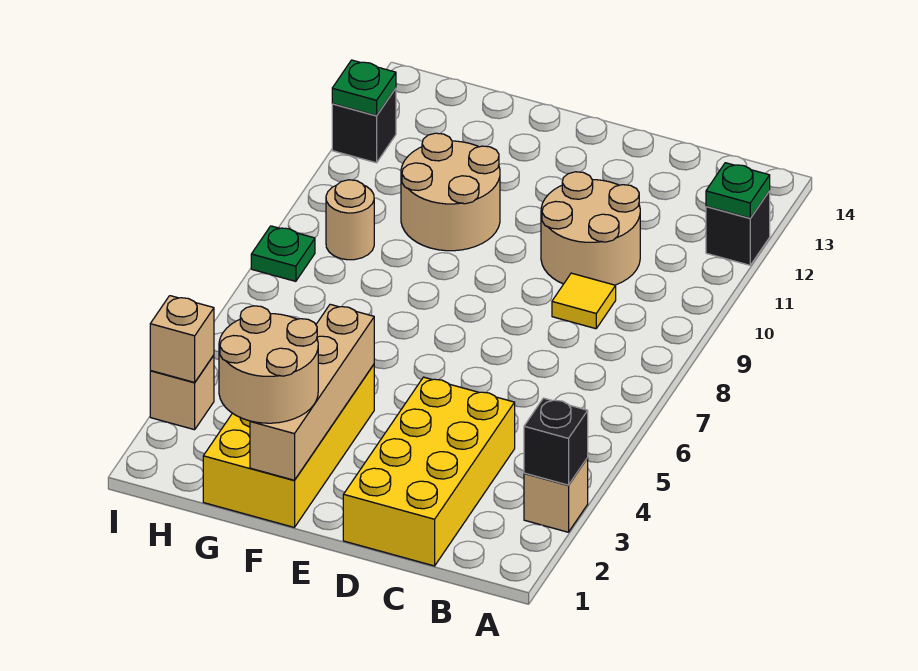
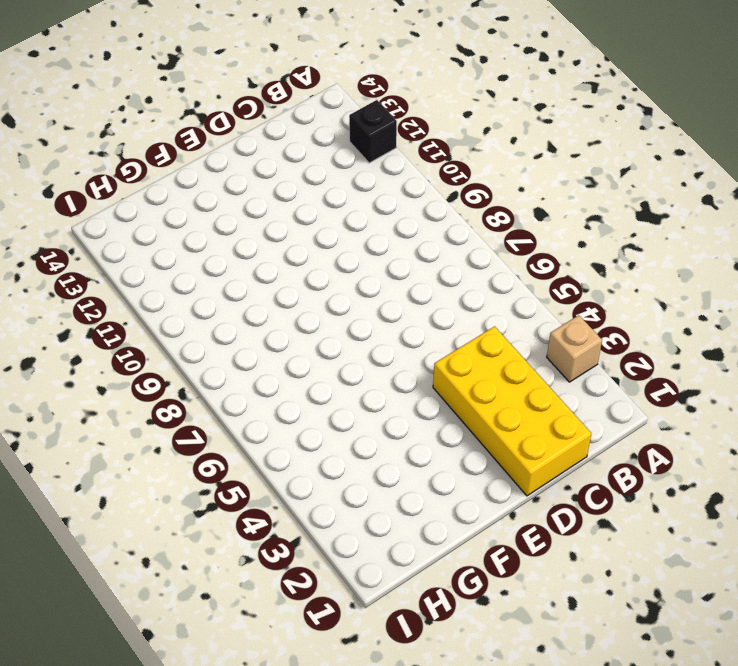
none -> yellow tile C9 level 1
none -> tan round brick C10:D11 level 1
none -> yellow brick F1:G4 level 1

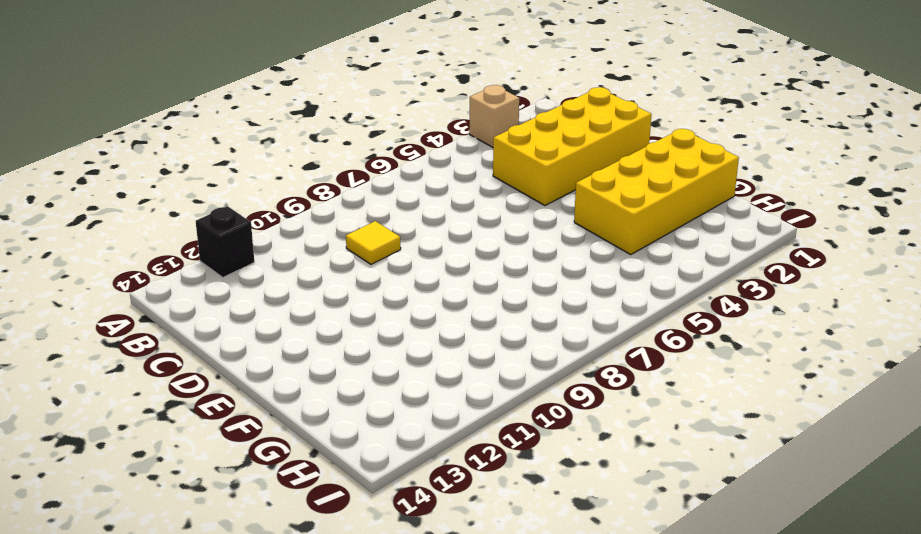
none -> tan round brick C10:D11 level 1
none -> tan round brick F10:G11 level 1
none -> tan round brick H9 level 1

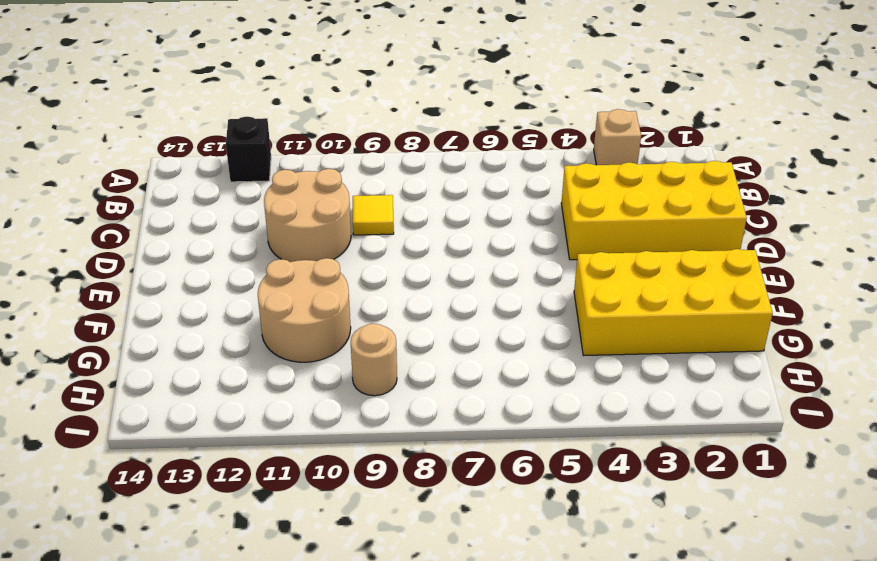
none -> tan brick I3 level 1
none -> green plate I8 level 1
none -> black brick I12 level 1

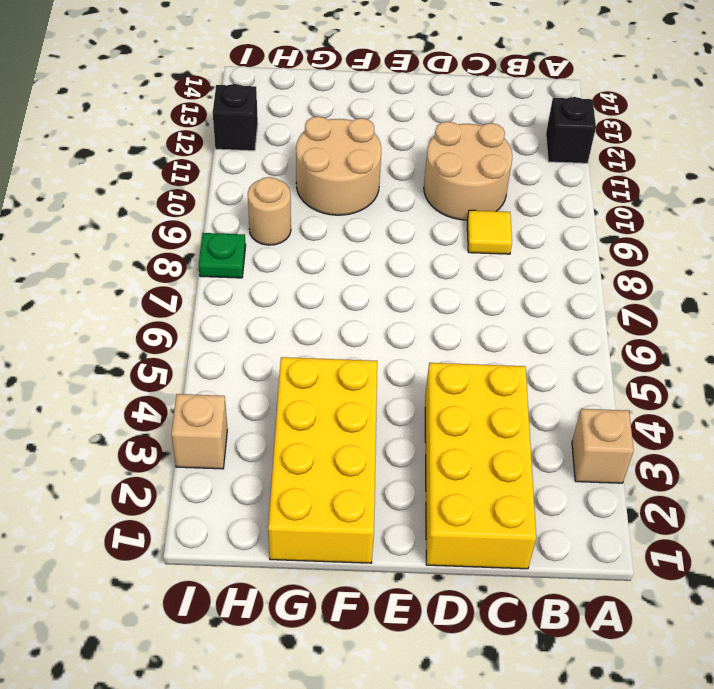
none -> black brick A3 level 2
none -> green plate A12 level 2
none -> tan brick F1:F4 level 2

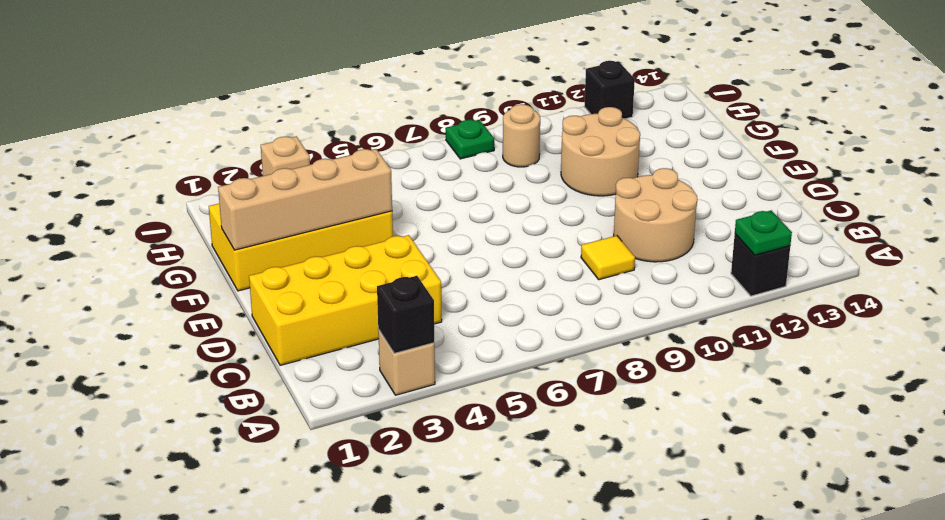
none -> tan brick I3 level 2
none -> green plate I12 level 2
none -> tan round brick F1:G2 level 3

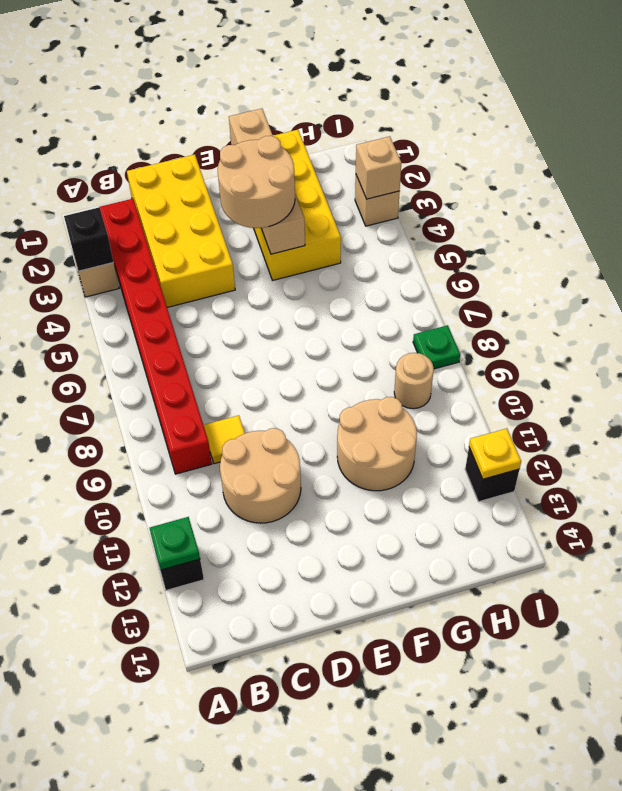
red brick B2:B9 level 1 -> none
tan round brick E3:F4 level 3 -> tan round brick F1:G2 level 3
yellow plate I12 level 2 -> green plate I12 level 2

